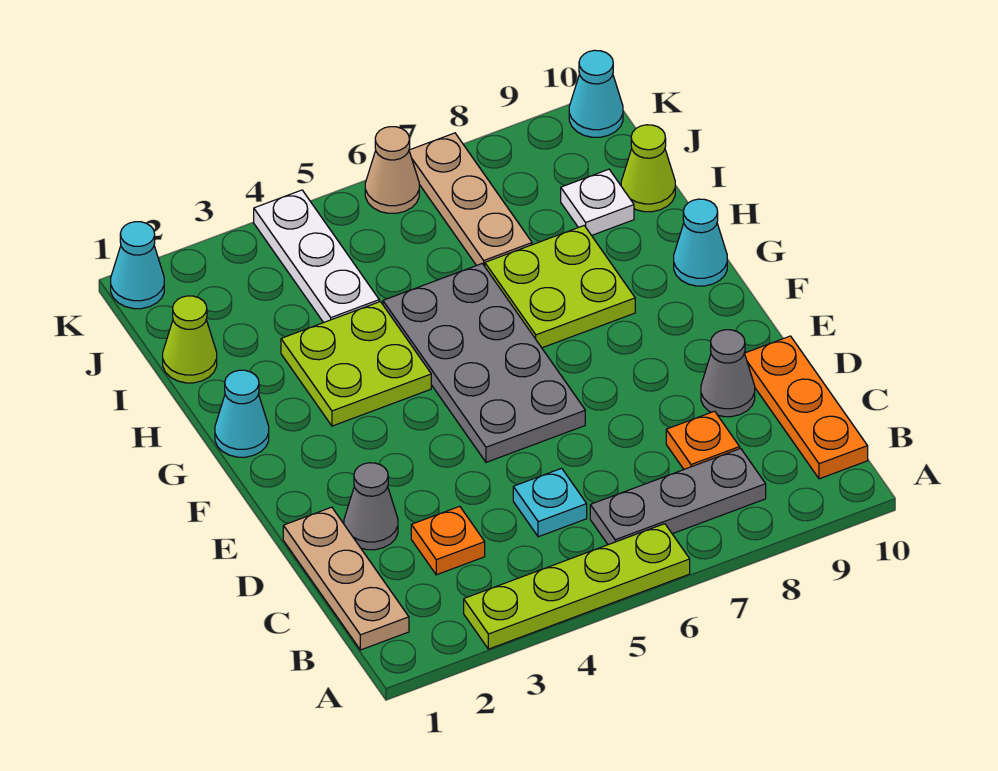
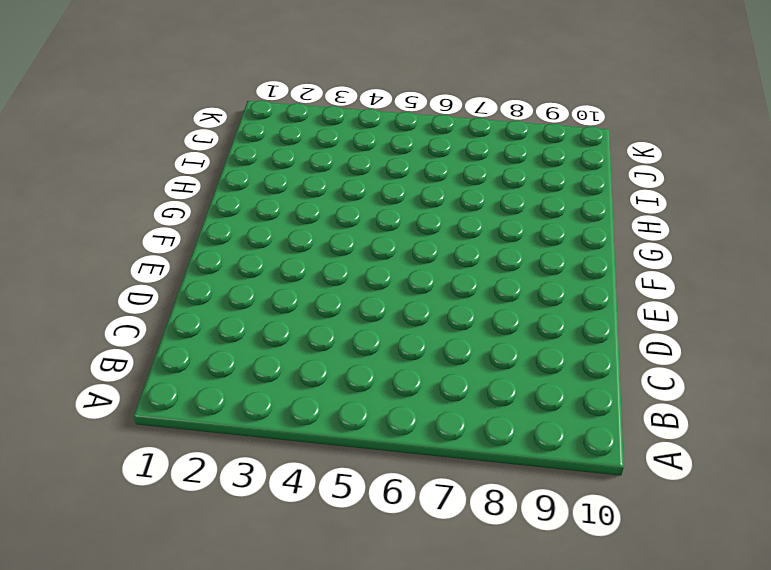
none -> lime plate A3:A6 level 1
none -> tan plate B1:D1 level 1
none -> grey plate B6:B8 level 1

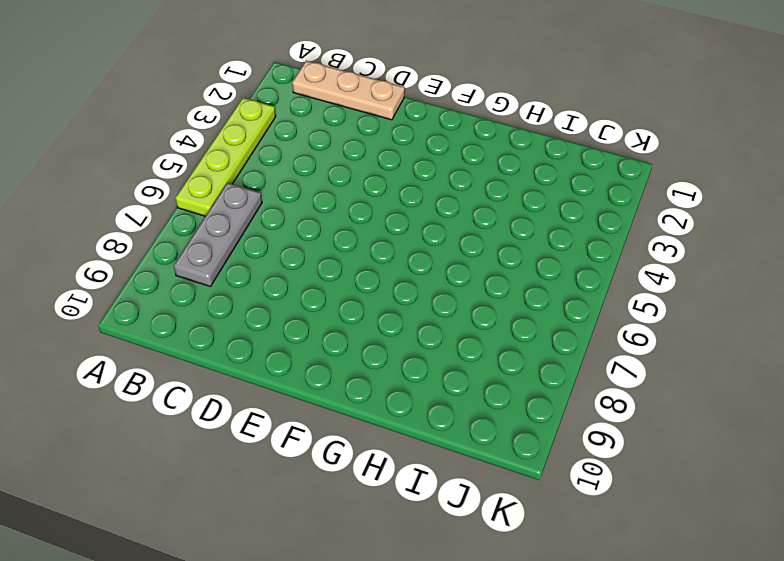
none -> orange plate B10:D10 level 1
none -> orange plate C3 level 1
none -> cyan plate C5 level 1

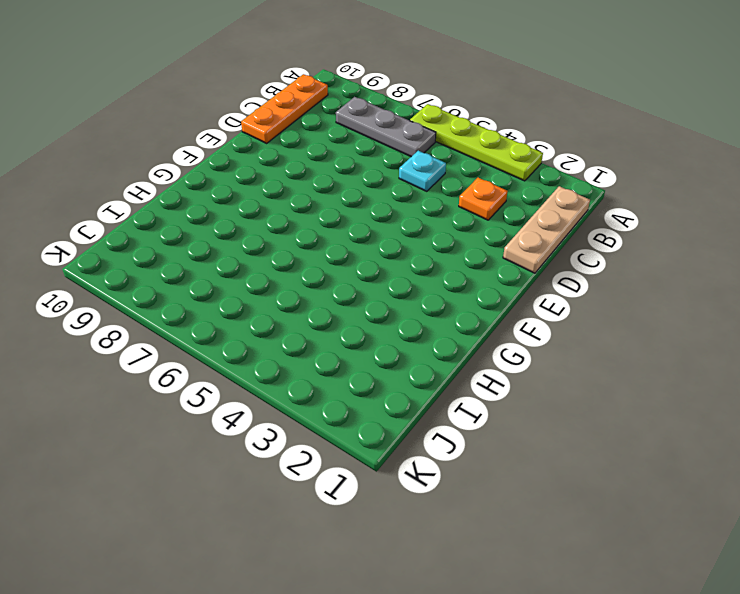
none -> orange plate C8 level 1
none -> grey cone D2 level 1
none -> grey cone D9 level 1

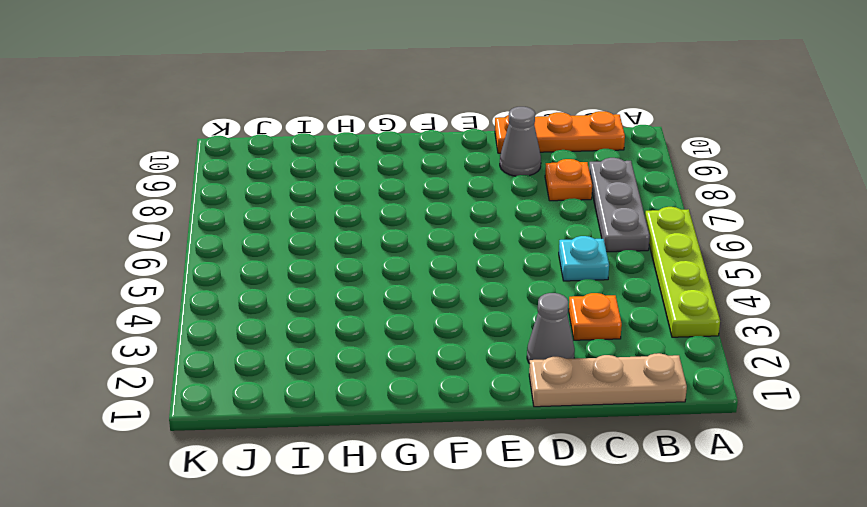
none -> grey plate E5:H6 level 1
none -> cyan cone G1 level 1
none -> lime plate G3:H4 level 1

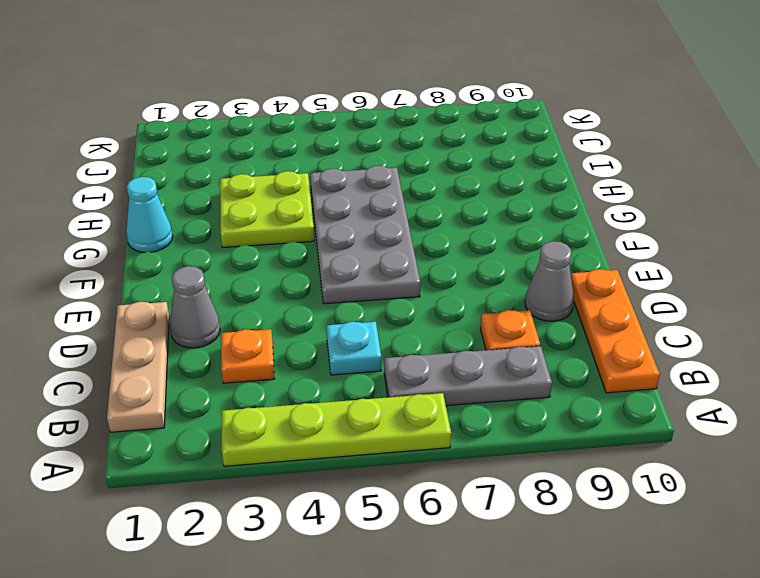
none -> lime plate G7:H8 level 1
none -> cyan cone G10 level 1
none -> lime cone I1 level 1

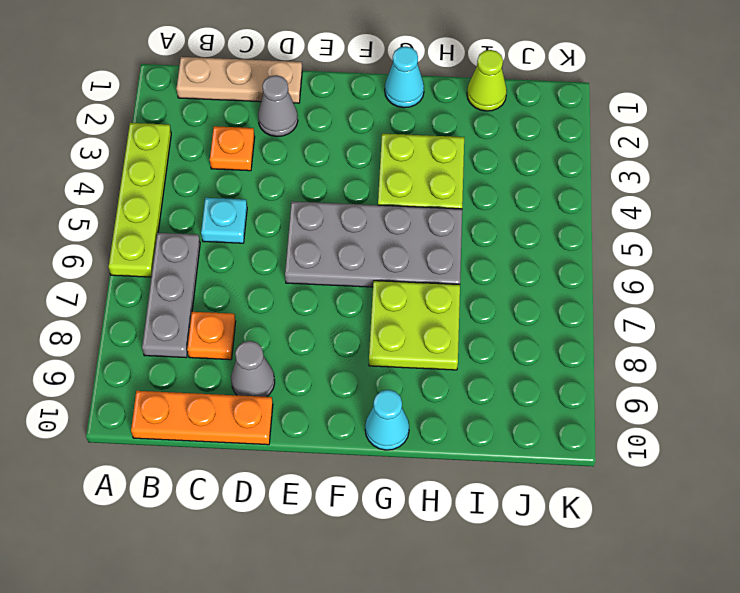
none -> white plate I4:K4 level 1
none -> tan plate I7:K7 level 1
none -> white plate I9 level 1

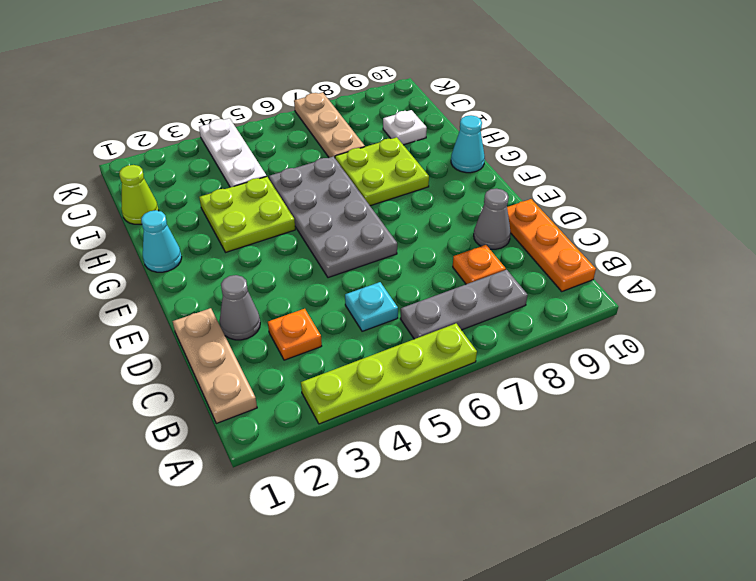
none -> lime cone I10 level 1
none -> cyan cone K1 level 1
none -> tan cone K6 level 1

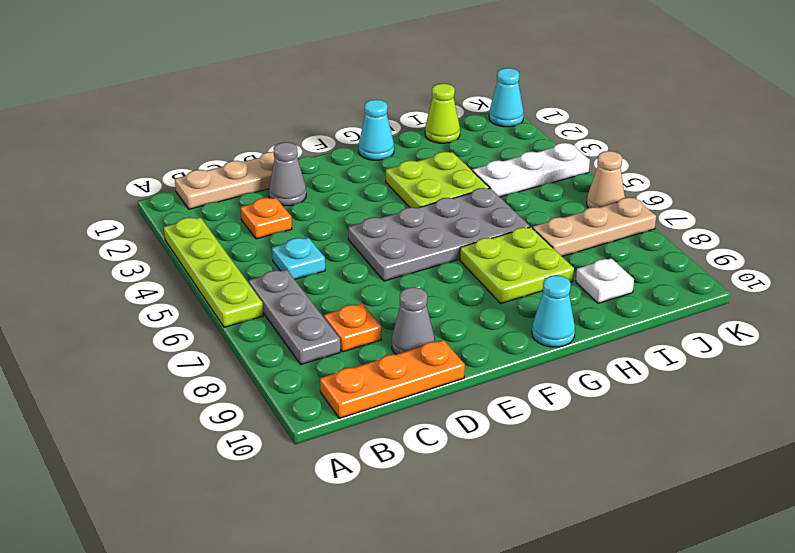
none -> lime cone I10 level 1
none -> cyan cone K10 level 1

